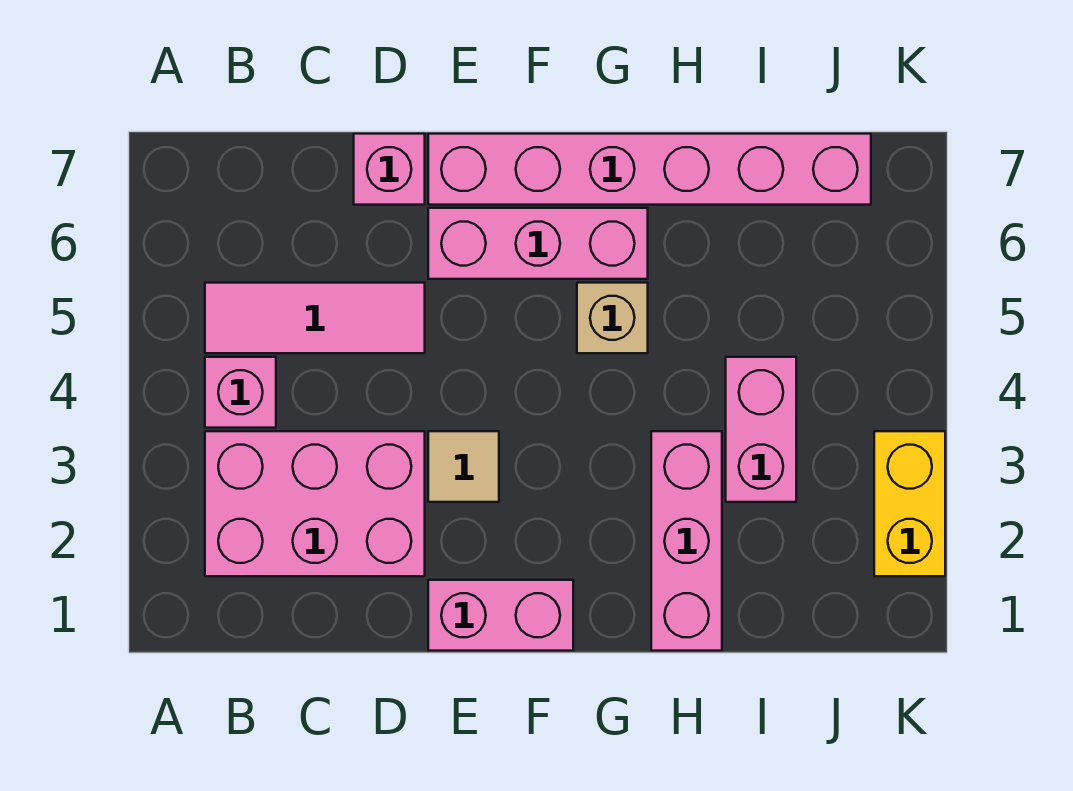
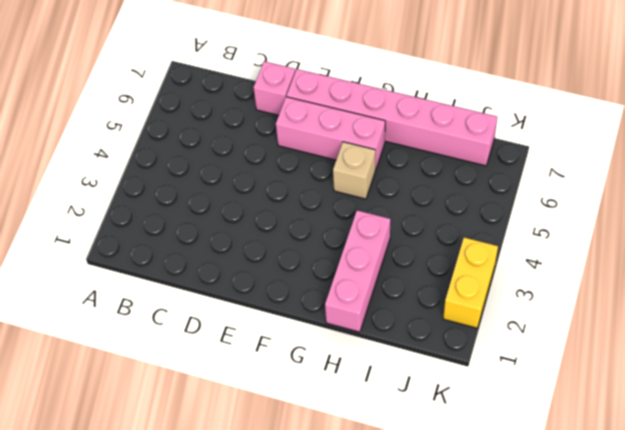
none -> pink brick B2:D3 level 1
none -> pink brick B4 level 1
none -> pink tile B5:D5 level 1

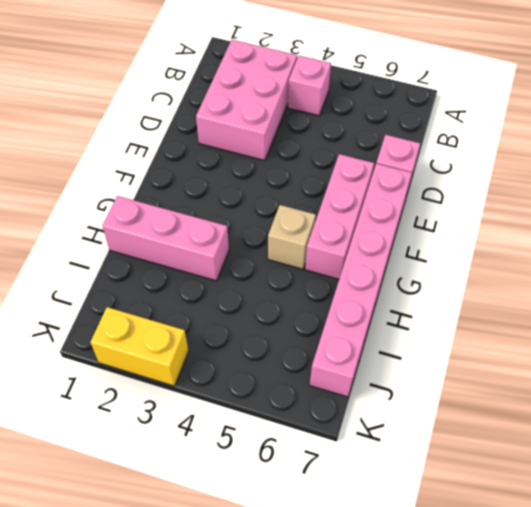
none -> pink tile B5:D5 level 1
none -> pink brick E1:F1 level 1
none -> tan tile E3 level 1

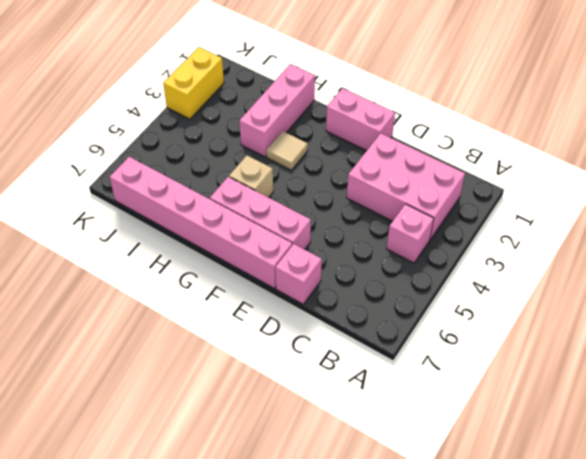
tan tile G3 level 1 -> tan tile E3 level 1
none -> pink tile B5:D5 level 1
none -> pink brick I3:I4 level 1

